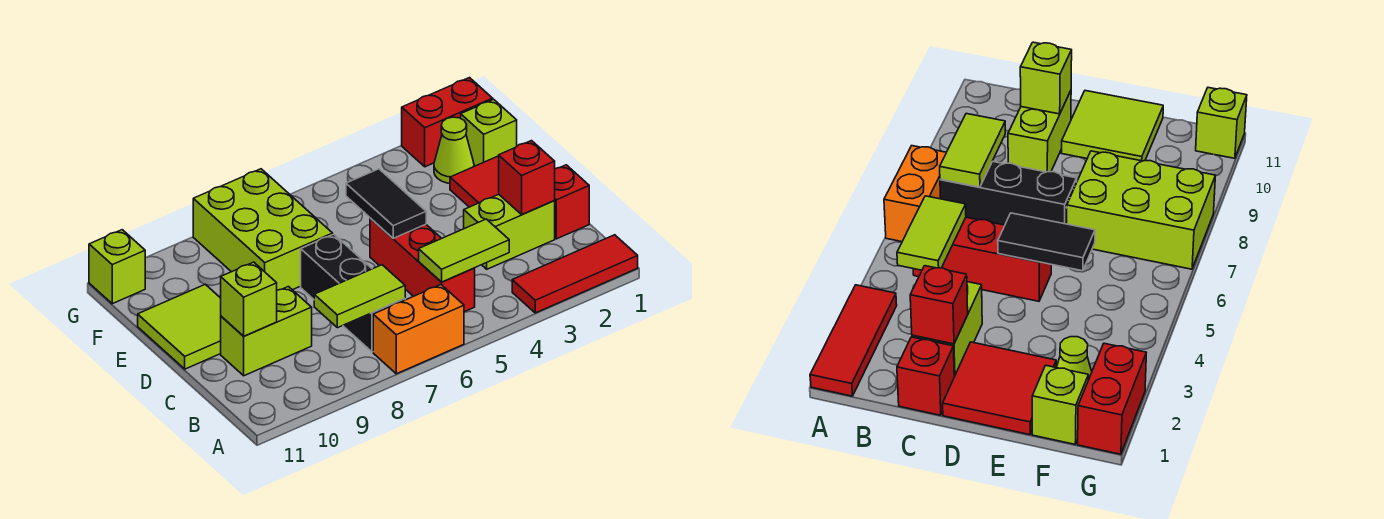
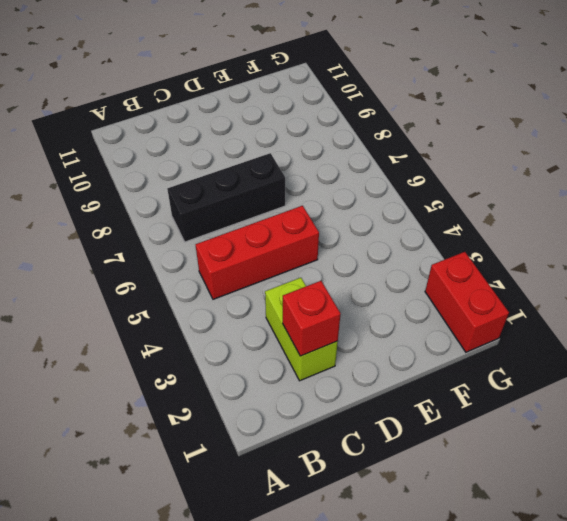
none -> red tile A1:A3 level 1
none -> orange brick A6:A7 level 1
none -> red brick C1 level 1

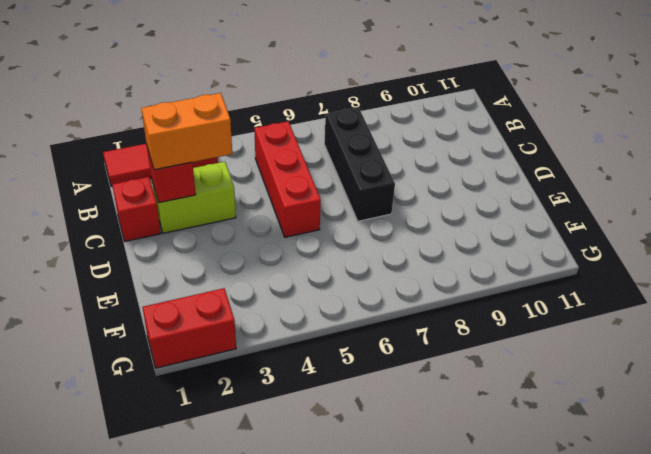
orange brick C2:C3 level 3 -> orange brick A6:A7 level 1
none -> lime brick C9:C10 level 1
none -> red tile D1:E2 level 1
none -> lime tile D10:E11 level 1

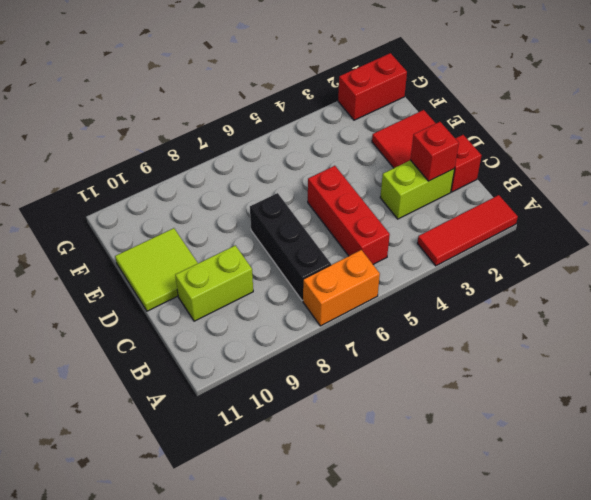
none -> lime brick E7:G8 level 1
none -> lime brick F1 level 1
none -> lime cone F2 level 1

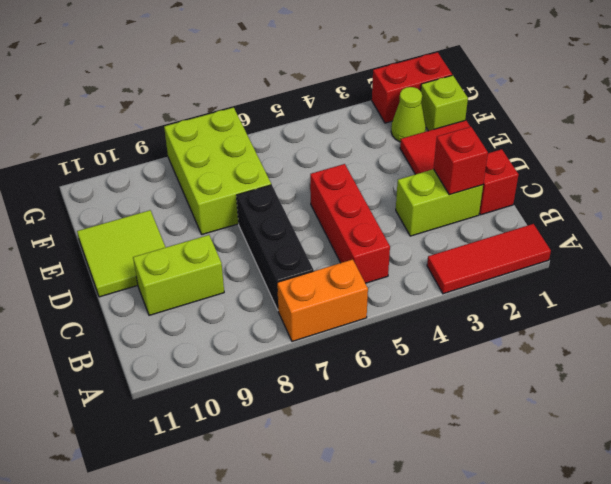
none -> lime brick G11 level 1
none -> lime tile B4:B5 level 2
none -> lime tile B7:B8 level 2

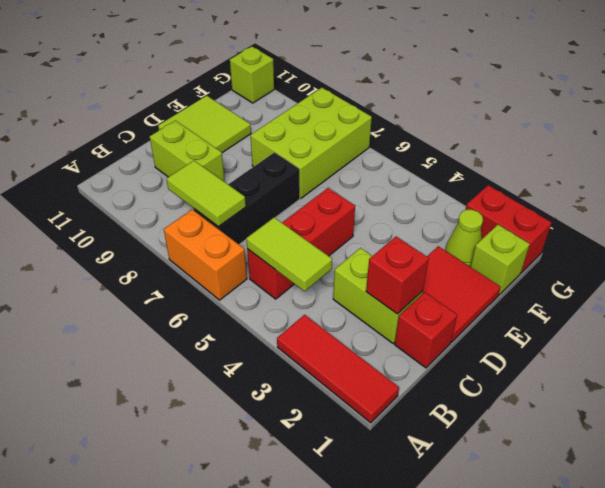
none -> lime brick C10 level 2
none -> black tile D5:E5 level 2

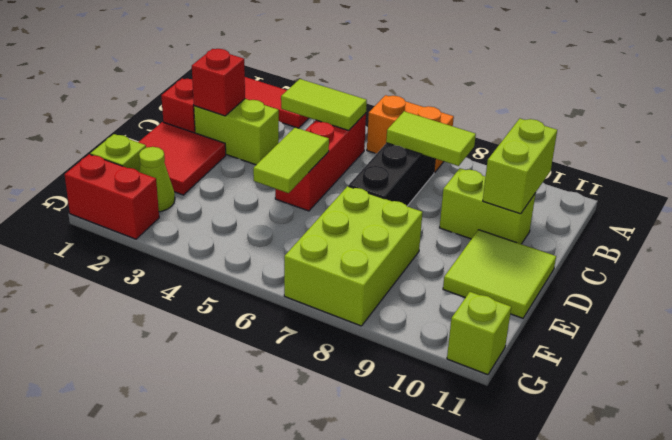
lime brick B10:C10 level 2 -> lime brick C10 level 2
lime tile D5:E5 level 2 -> black tile D5:E5 level 2

